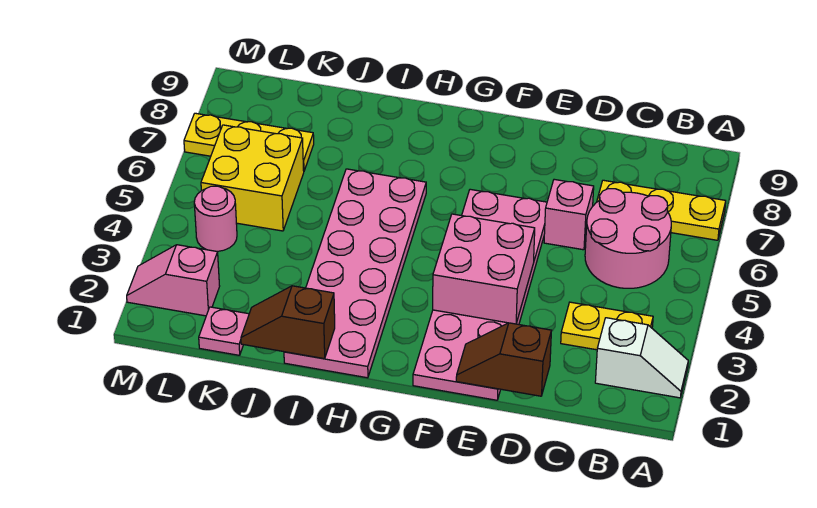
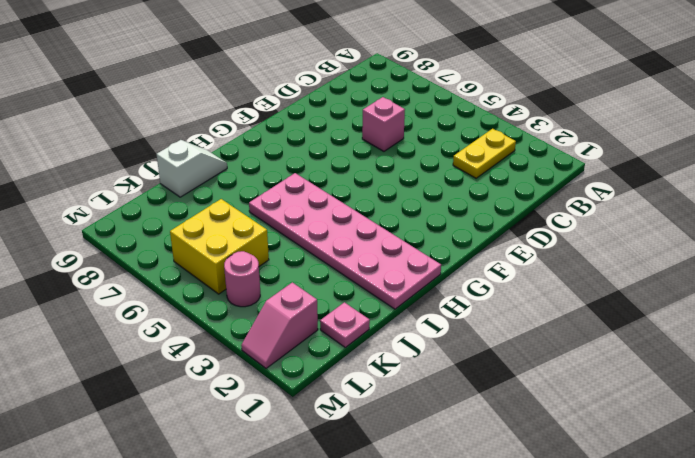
white slope I9:J9 level 1 top J -> white slope A2:B2 level 1 top B
none -> yellow plate A7:C7 level 1
none -> pink round brick B5:C6 level 1
none -> pink plate E1:F6 level 1

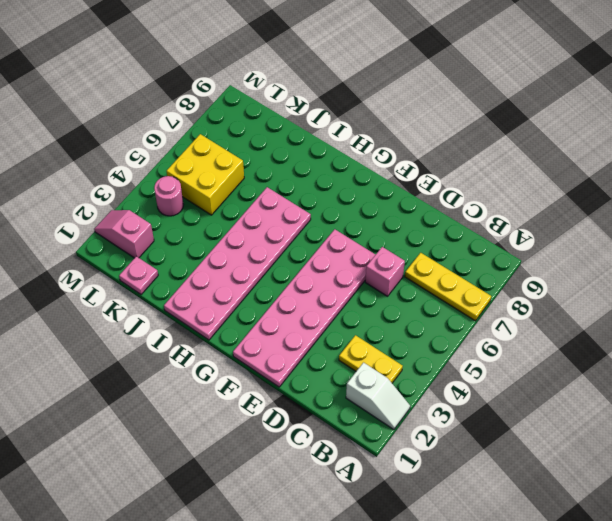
none -> pink round brick B5:C6 level 1
none -> yellow plate K7:M7 level 1
none -> brown slope D1:E1 level 2 top D

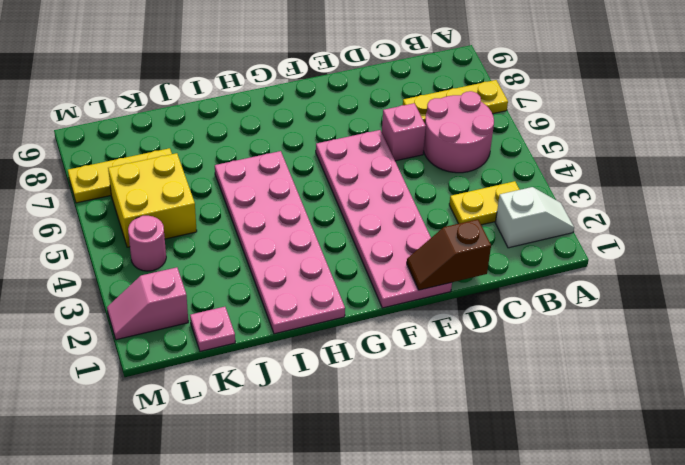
none -> pink brick E3:F4 level 2
none -> brown slope I1:J1 level 2 top I

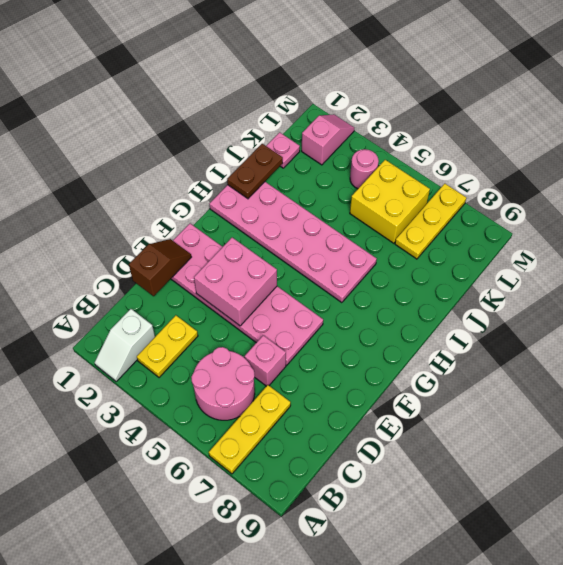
brown plate I1:J1 level 2 -> brown slope I1:J1 level 2 top I

